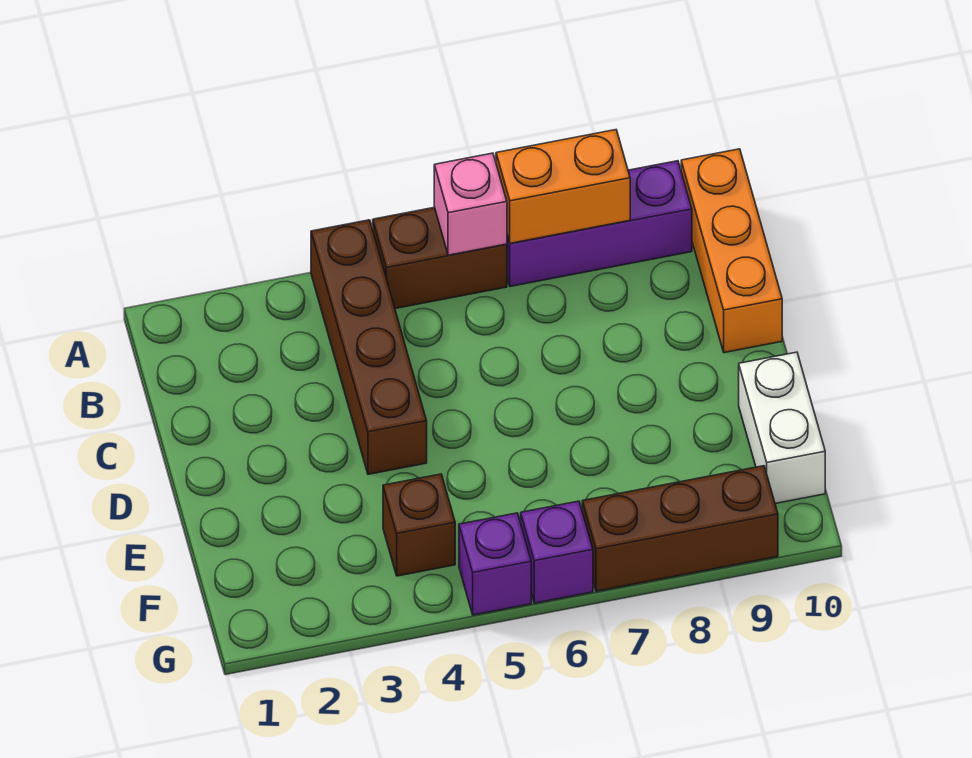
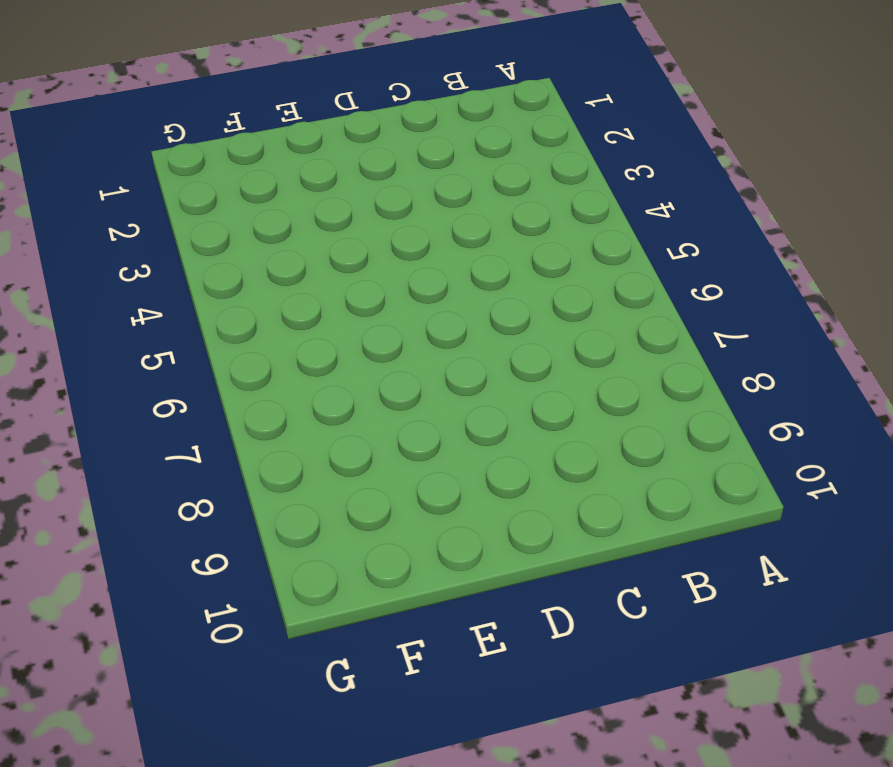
none -> brown brick A4:D4 level 1
none -> brown brick A5:A6 level 1

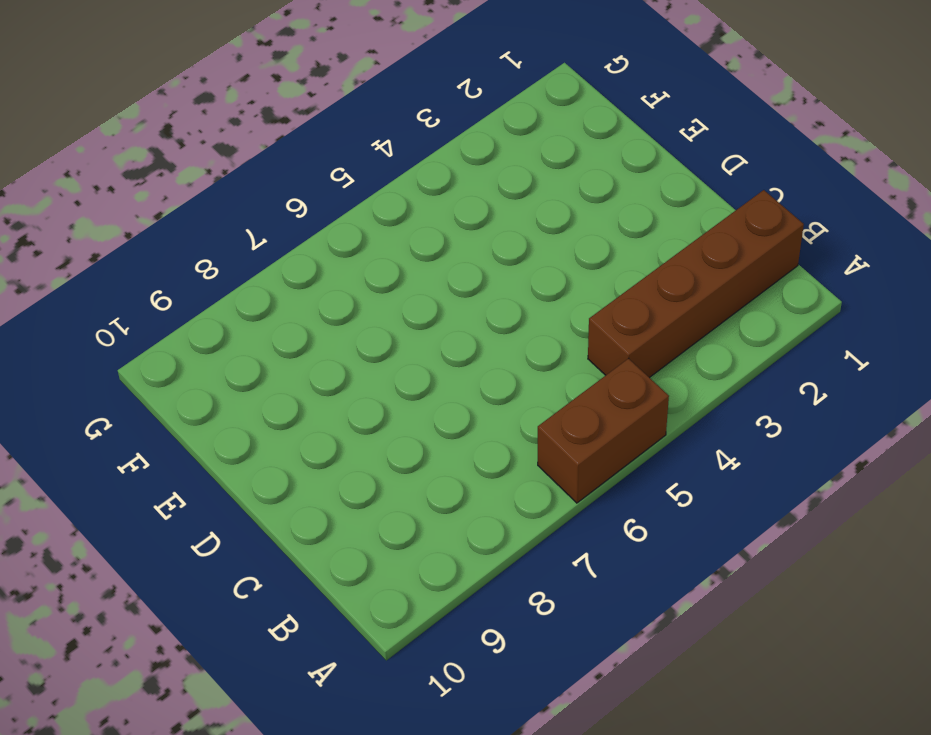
brown brick B1:B4 level 1 -> brown brick A4:D4 level 1
none -> purple brick A7:A9 level 1
none -> orange brick A10:C10 level 1

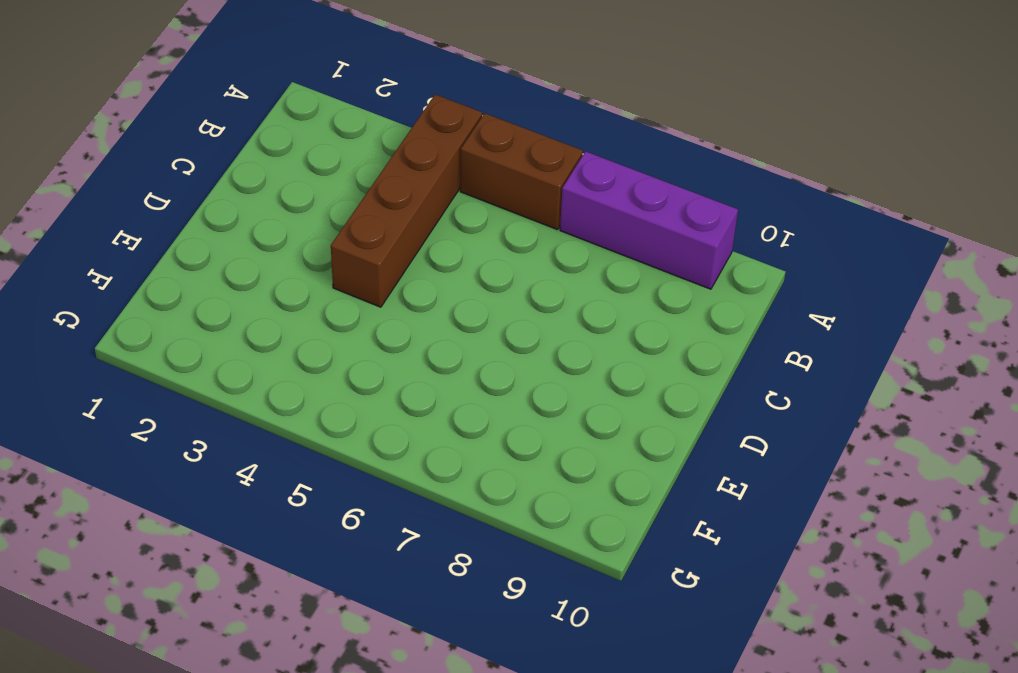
none -> orange brick A10:C10 level 1
none -> white brick E10:F10 level 1

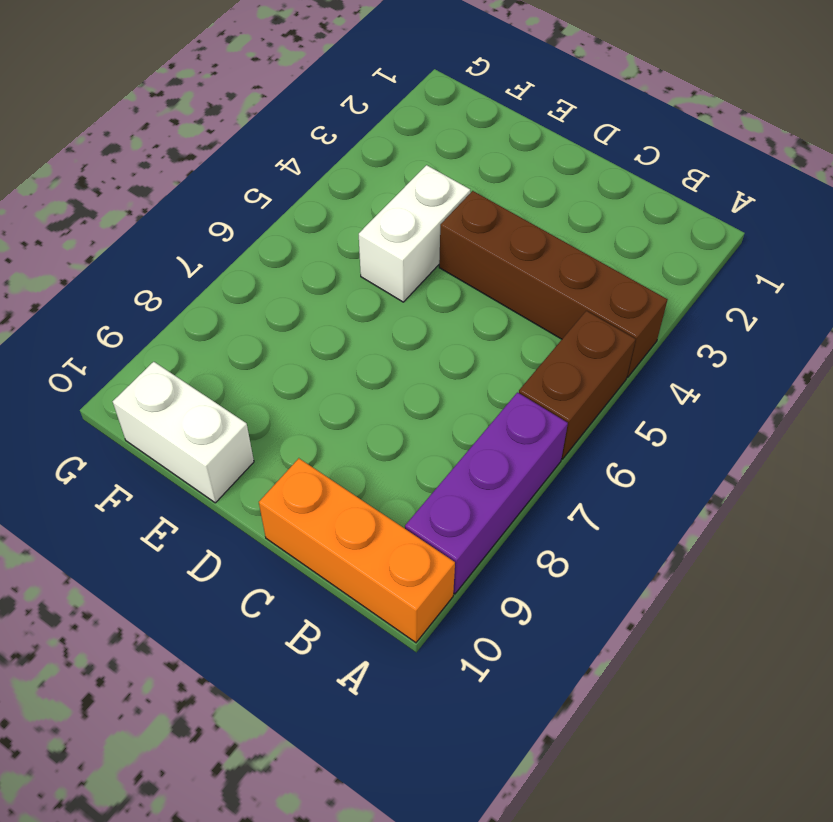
white brick E4:E5 level 1 -> none
none -> brown brick F4 level 1
none -> purple brick G5 level 1

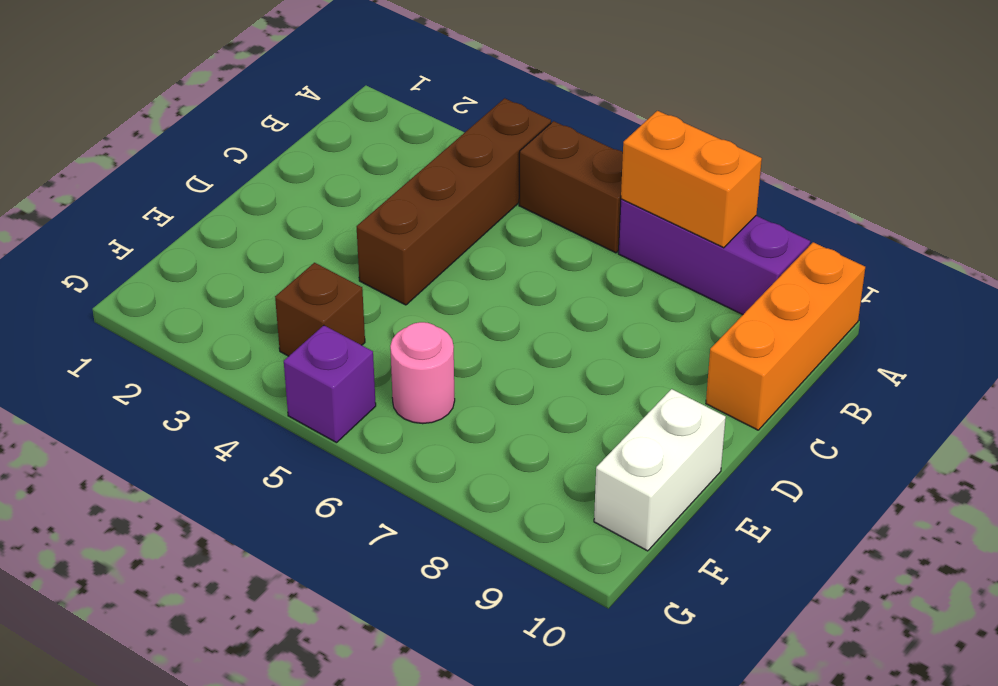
pink round brick F6 level 1 -> none
none -> purple brick G6 level 1
none -> brown brick G7:G9 level 1

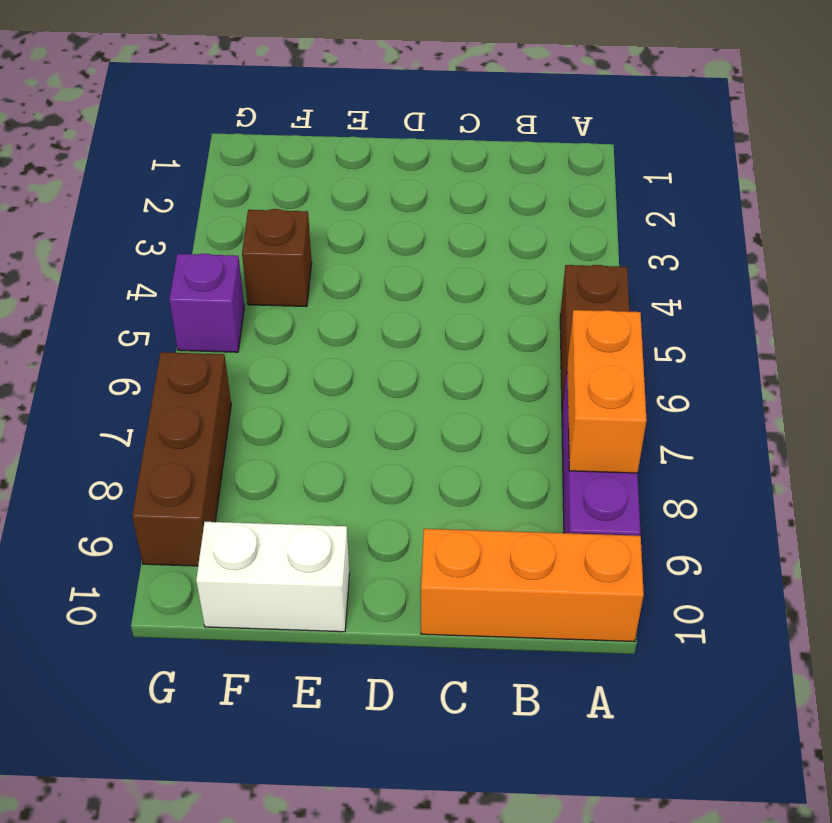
none -> brown brick A4:D4 level 1
none -> purple brick G6 level 1

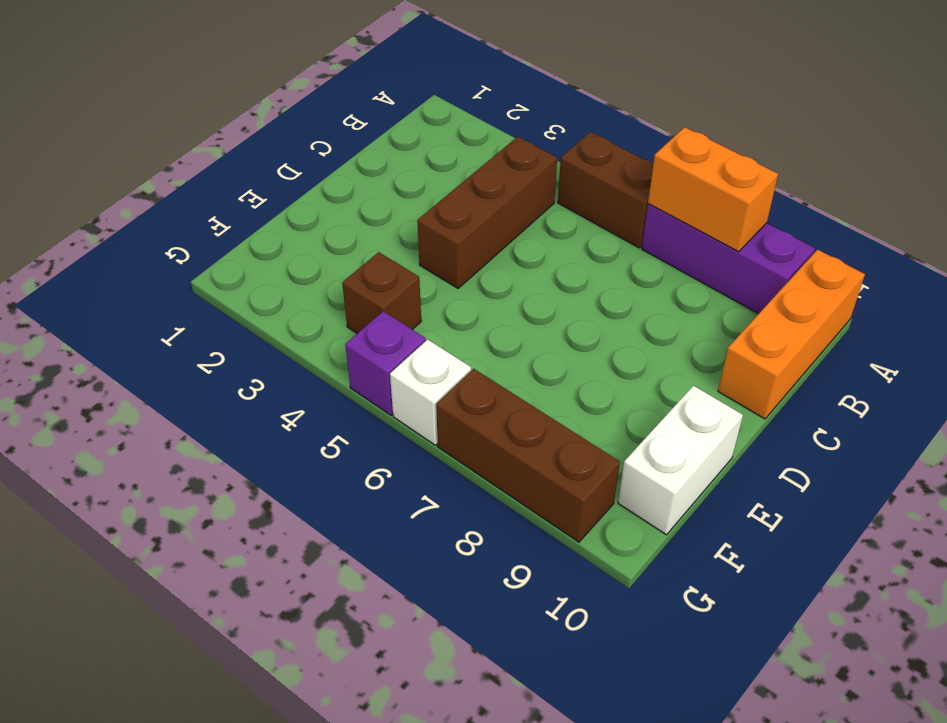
brown brick B4:D4 level 1 -> brown brick A4:D4 level 1
white brick G6 level 1 -> purple brick G6 level 1
none -> pink brick A6 level 2

